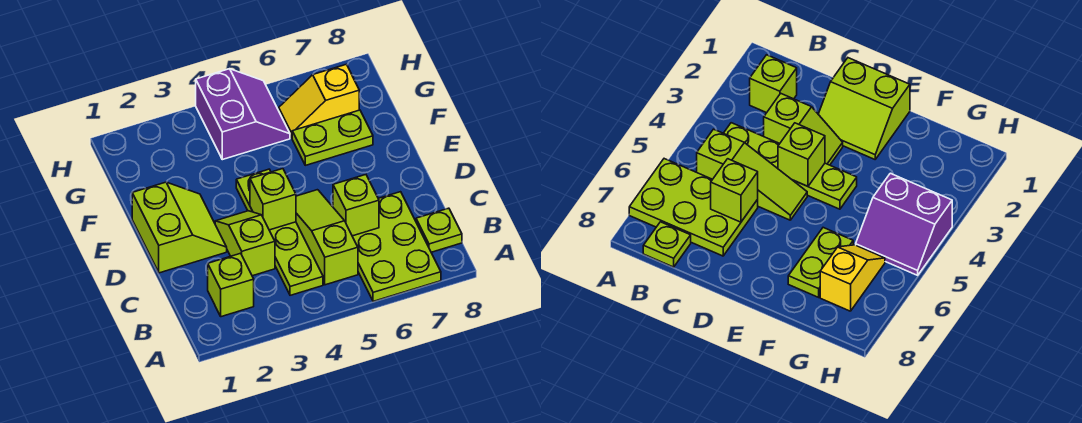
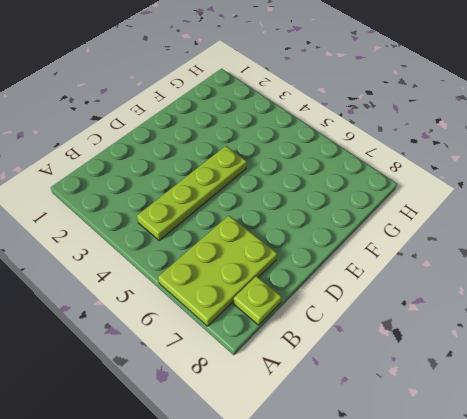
none -> lime brick B2 level 1
none -> lime slope B5:D5 level 1 top B
none -> lime slope C3:D3 level 1 top C

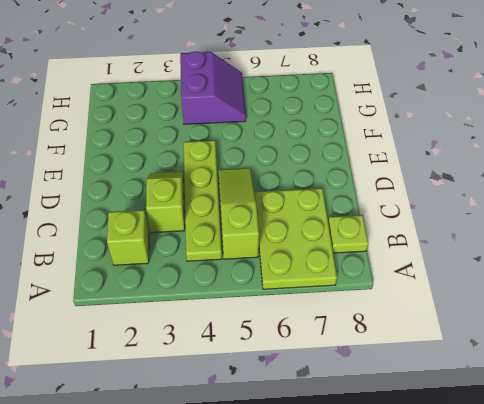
none -> lime slope D1:E2 level 1 top 1
none -> lime plate F6:F7 level 1
none -> yellow slope G6:G7 level 1 top 7

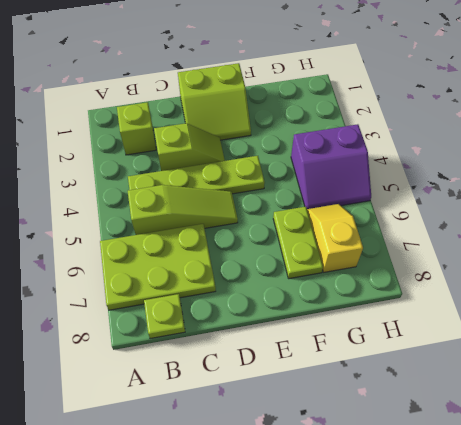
none -> lime brick C6 level 2
none -> lime brick D4 level 2

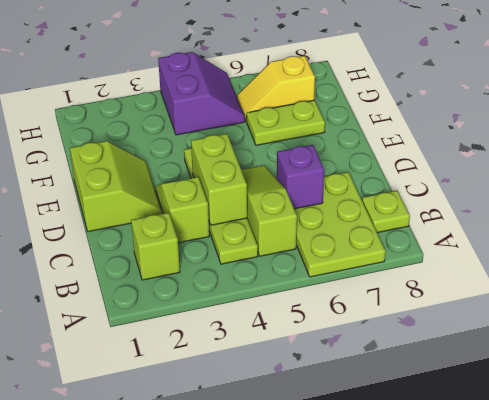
lime brick C4:D4 level 2 -> lime brick D4 level 2
purple brick C6 level 2 -> lime brick C6 level 2

